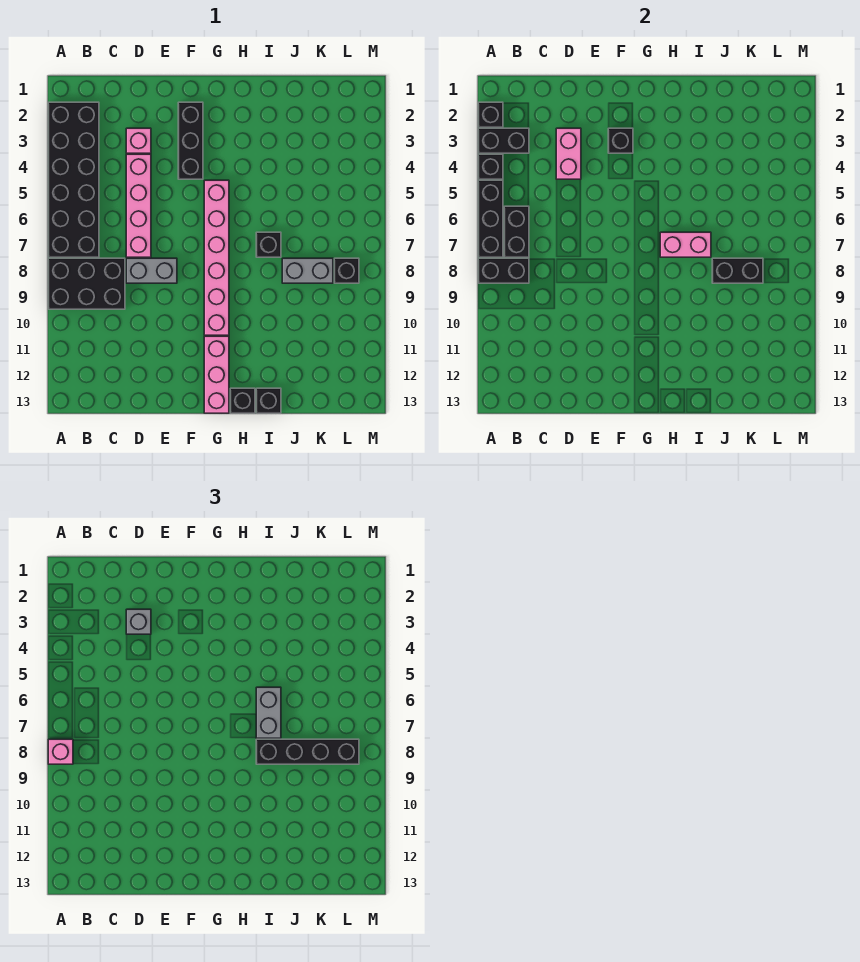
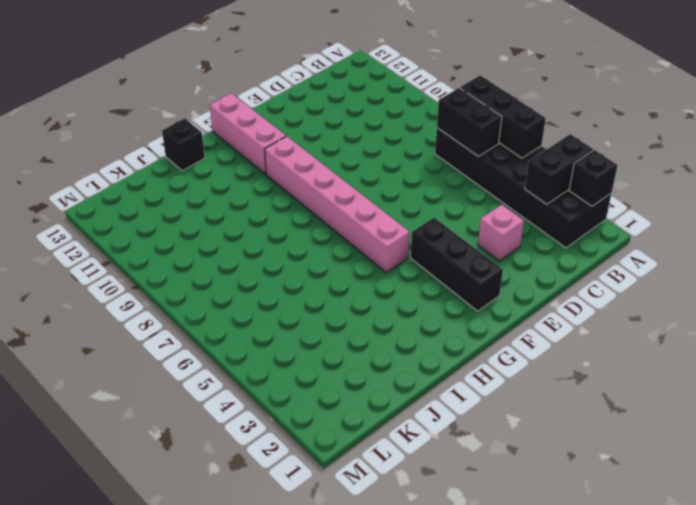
none -> black brick A8:C9 level 1
none -> pink brick D4:D7 level 1
none -> grey brick D8:E8 level 1

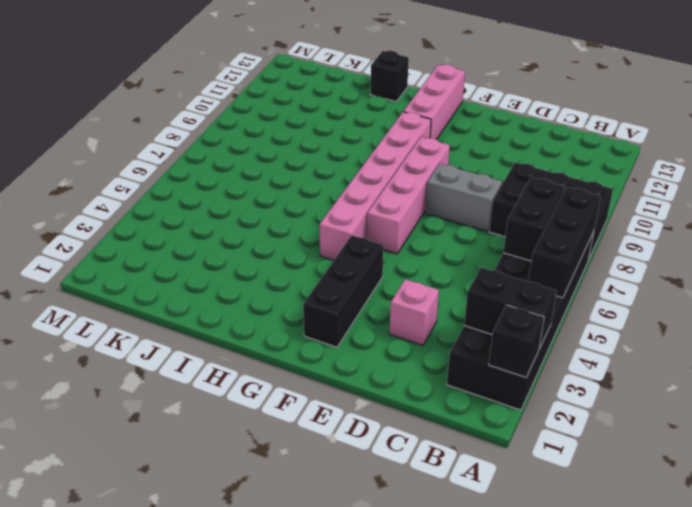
pink brick F6:F9 level 1 -> pink brick D4:D7 level 1
none -> black brick H13 level 1
none -> black brick I7 level 1
none -> grey brick J8:K8 level 1

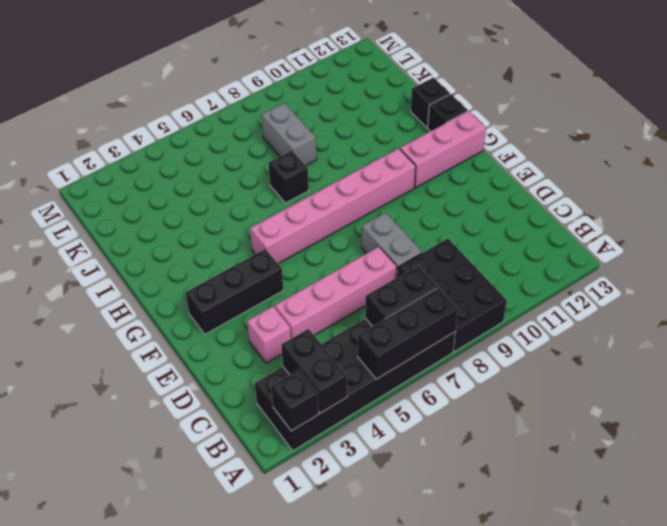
none -> black brick L8 level 1
none -> black brick A4 level 2
none -> black brick A8:B8 level 2

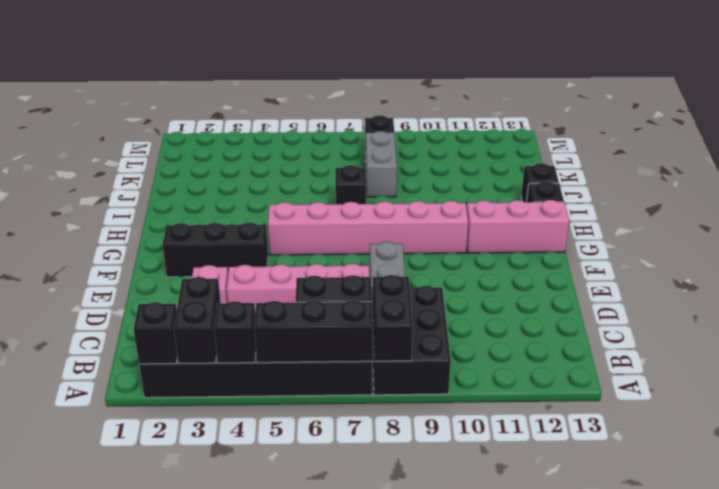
none -> pink brick D3:D4 level 2
none -> black brick F3 level 2
none -> pink brick H7:I7 level 2

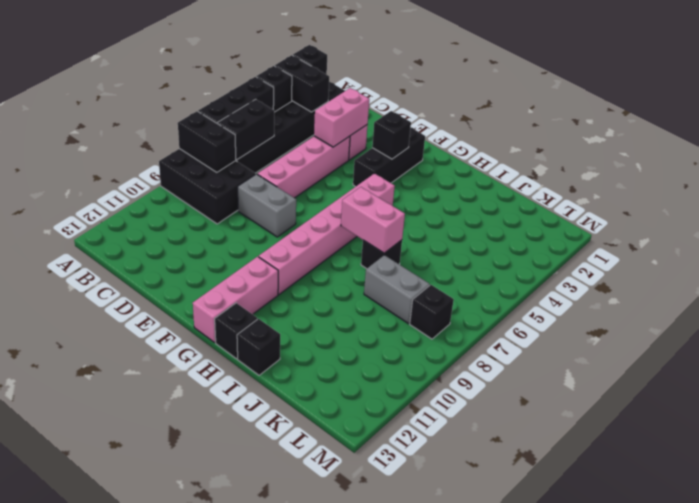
none -> black brick J8:K8 level 2
none -> pink brick A8 level 3
none -> grey brick D3 level 3

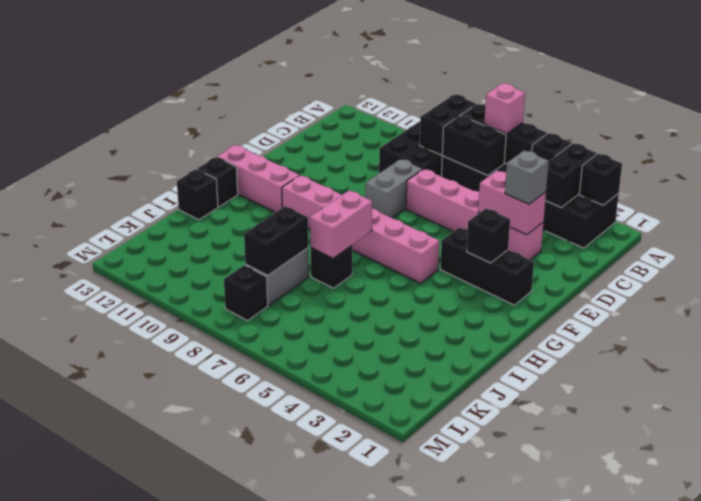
pink brick A6 level 3 -> pink brick A8 level 3
none -> grey brick I6:I7 level 3
none -> black brick I8:L8 level 3

